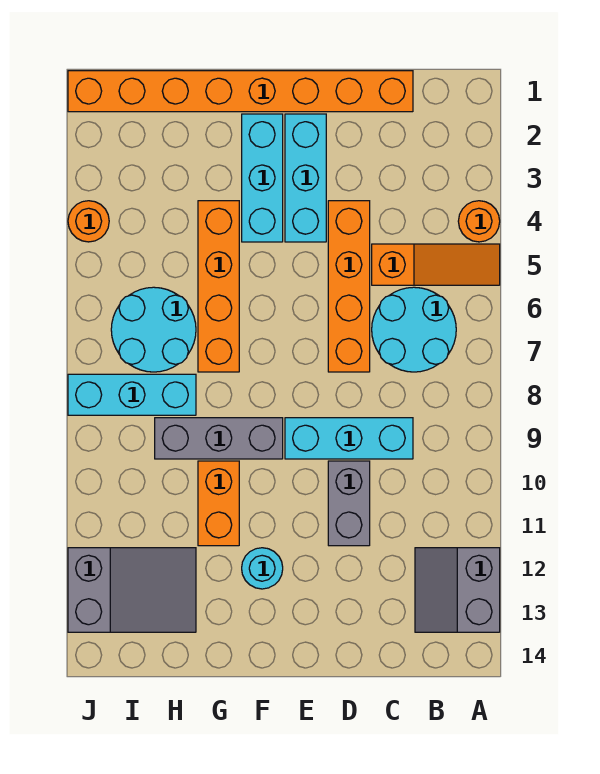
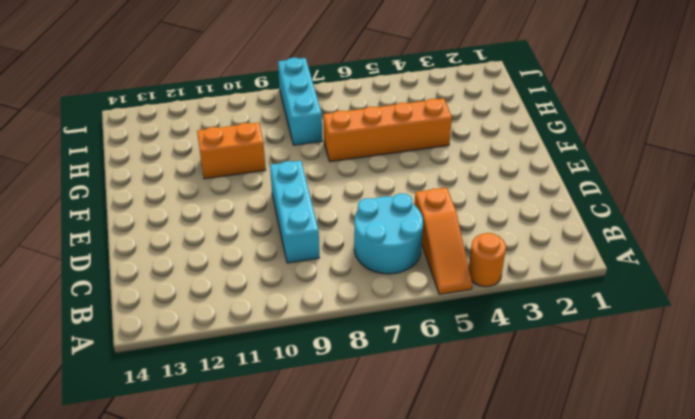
none -> grey slope A12:B13 level 1 top A
none -> orange brick C1:J1 level 1
none -> orange brick D4:D7 level 1

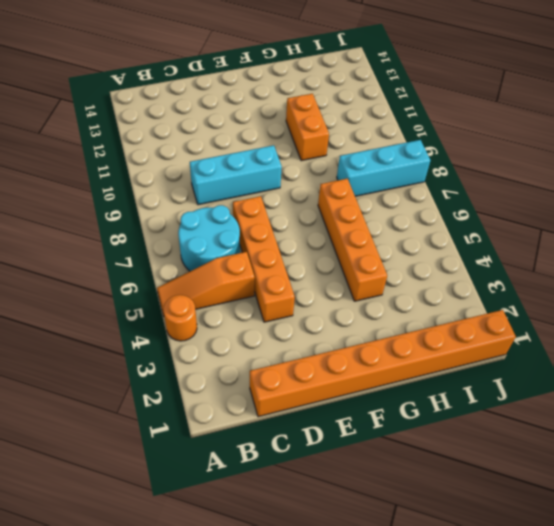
none -> grey slope A12:B13 level 1 top A
none -> grey brick D10:D11 level 1
none -> cyan brick E2:E4 level 1

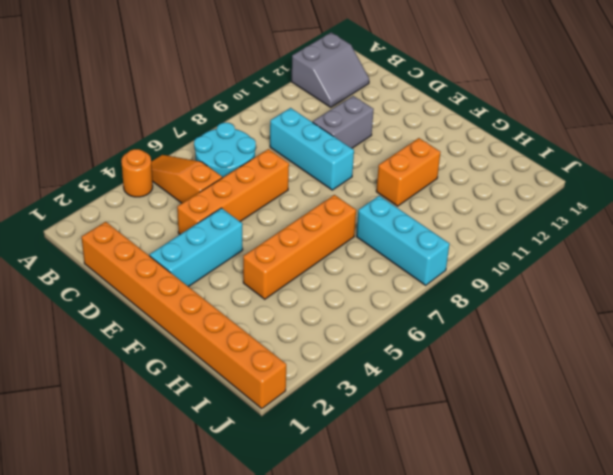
none -> cyan brick F2:F4 level 1
none -> grey brick F9:H9 level 1
none -> cyan round brick F12 level 1

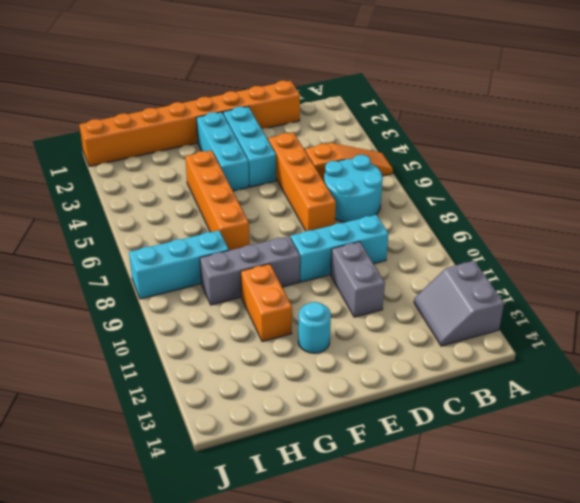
none -> orange round brick A4 level 1
none -> cyan round brick H6:I7 level 1
none -> grey slope H12:J13 level 1 top J

